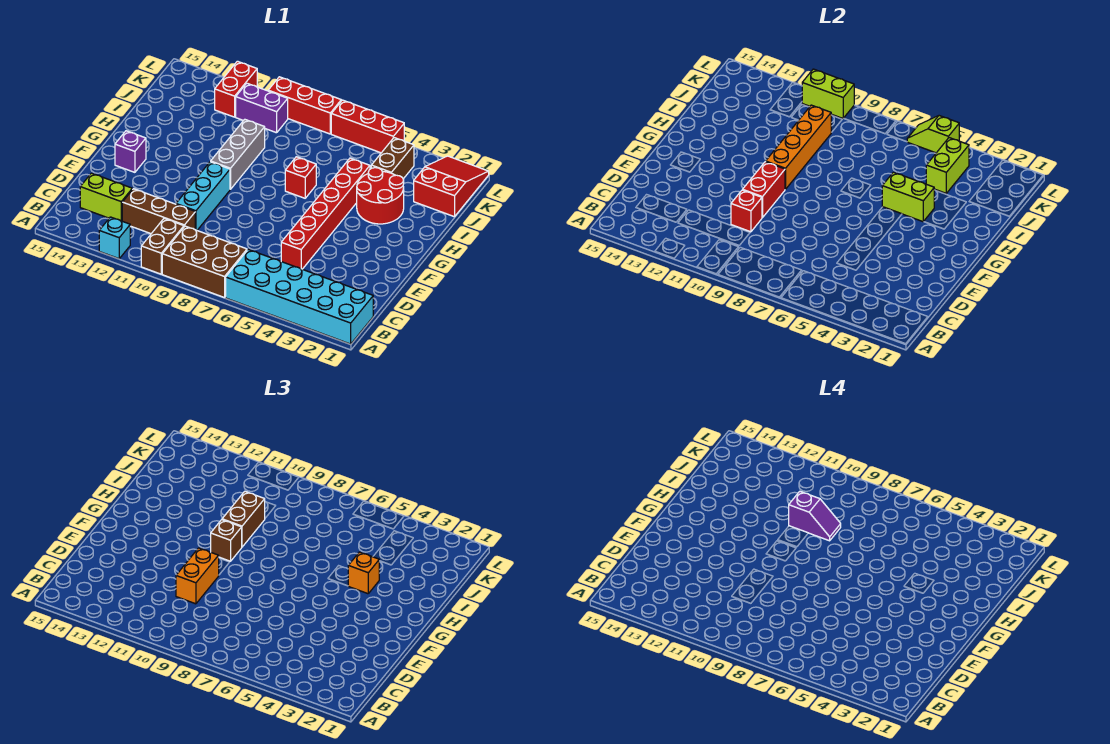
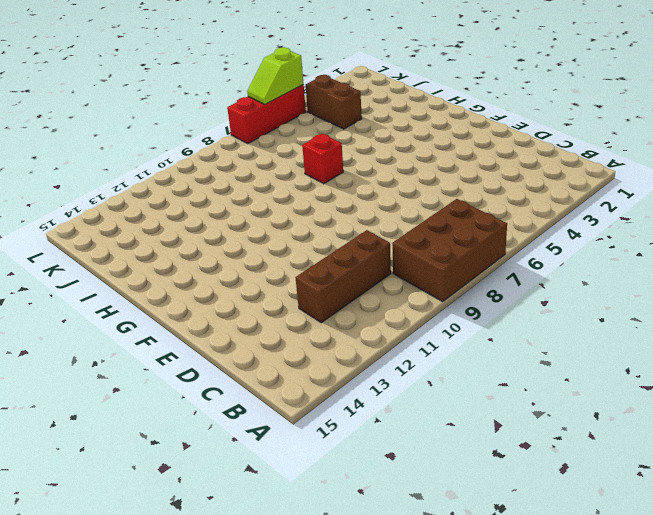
none -> cyan brick A1:B6 level 1
none -> brown brick A10:B10 level 1
none -> cyan brick A12 level 1
none -> lime brick C13:C14 level 1

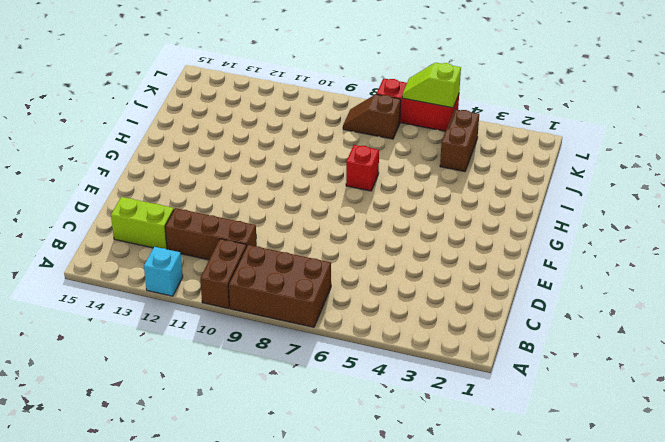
brown slope K7:K8 level 1 top 7 -> none
none -> cyan brick A1:B6 level 1
none -> red brick D5:I5 level 1
none -> cyan brick D10:F10 level 1
none -> purple brick F14 level 1

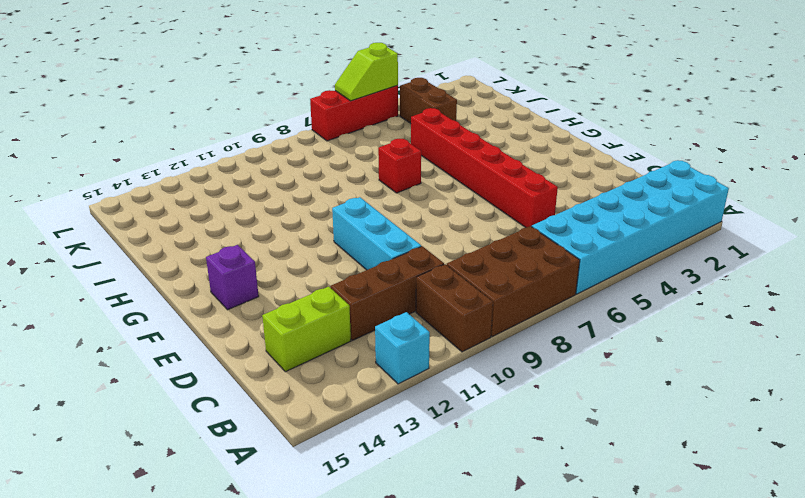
none -> grey brick G10:I10 level 1
none -> red round brick H3:I4 level 1
none -> red slope J1:L2 level 1 top J
none -> purple brick K10:K11 level 1

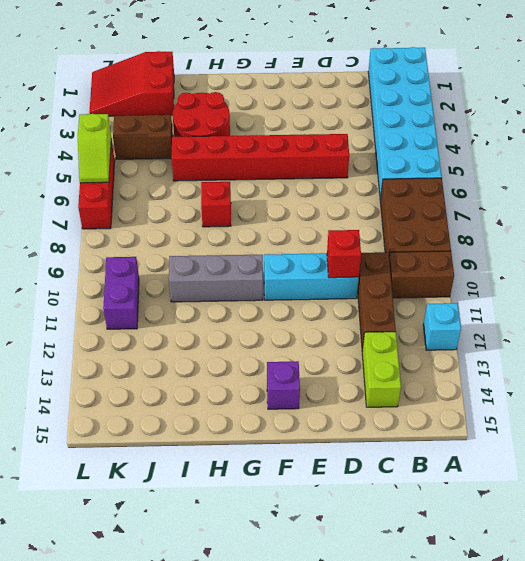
none -> red brick K12:L12 level 1
none -> red brick L8:L10 level 1
none -> red brick E10:F10 level 2
none -> orange brick G10:J10 level 2

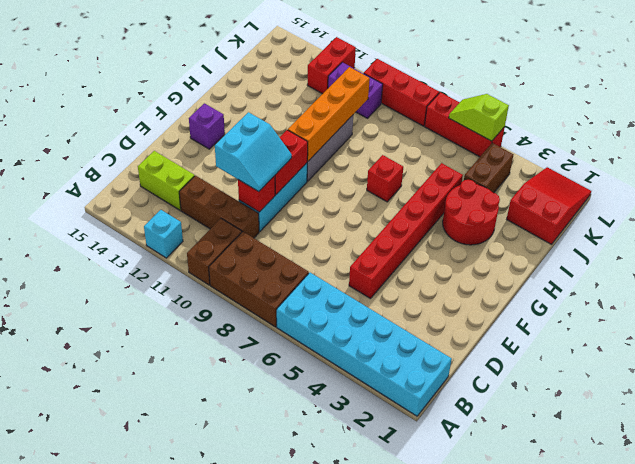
cyan slope D10:E11 level 3 top 11 -> orange brick D10:E10 level 3
none -> lime brick H4:H5 level 2
none -> lime brick J4:K4 level 2
none -> lime brick L10:L11 level 2
none -> brown brick G10 level 3

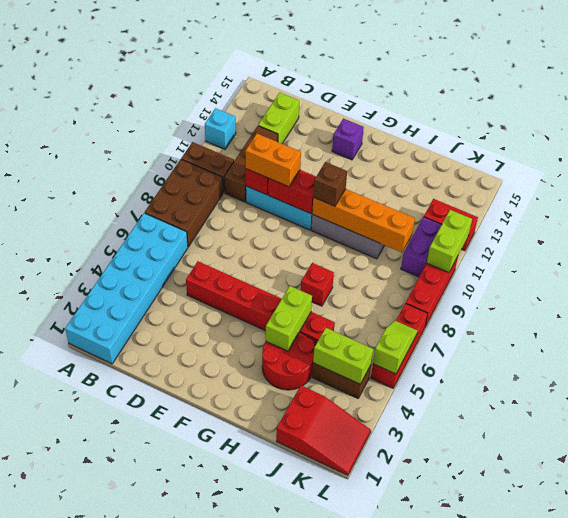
none -> orange brick H4 level 3
none -> brown brick H10:I10 level 3
none -> purple slope I9:I10 level 4 top 10

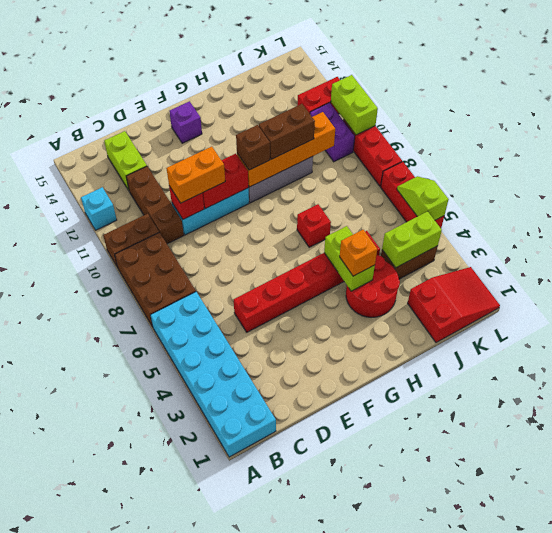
none -> purple slope I9:I10 level 4 top 10

